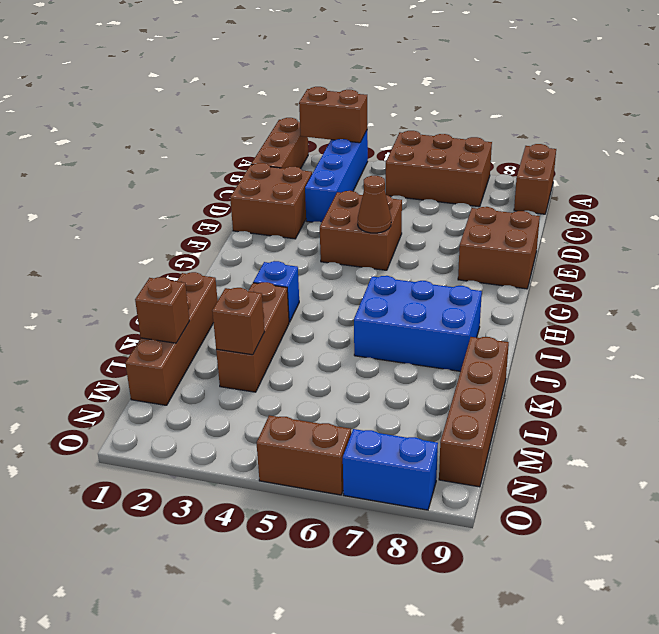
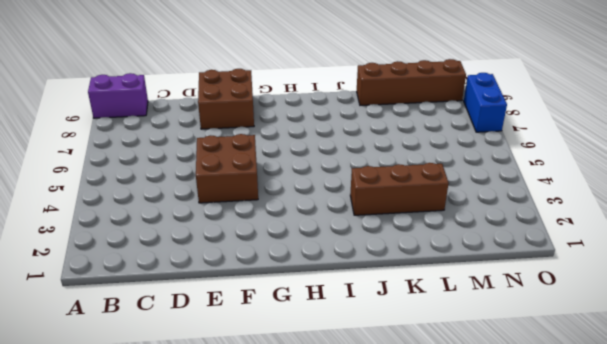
purple brick A9:B9 level 1 -> brown brick A9:B9 level 1
none -> brown brick A1:C1 level 1
none -> blue brick A3:D3 level 1
none -> brown brick A5:B7 level 1

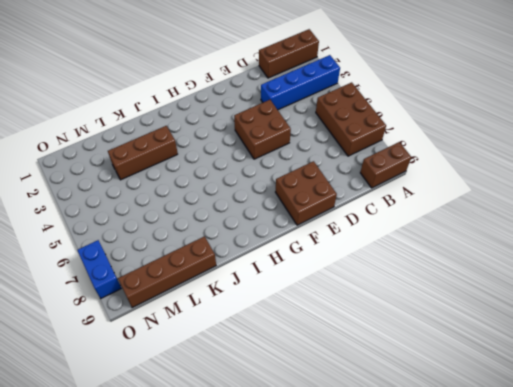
none -> brown brick D1:E2 level 1
none -> blue brick I3 level 1
none -> blue brick I6:J8 level 1

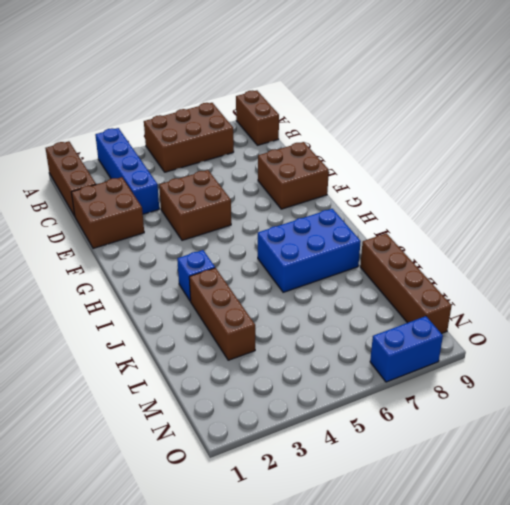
none -> brown brick J1:M1 level 1
none -> brown brick O5:O6 level 1
none -> brown brick A2:A3 level 2

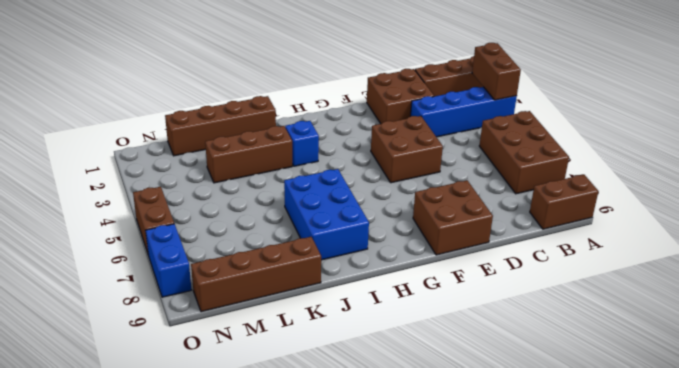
none -> brown cone F5 level 2
none -> brown brick L1 level 2
none -> brown brick L3 level 2

